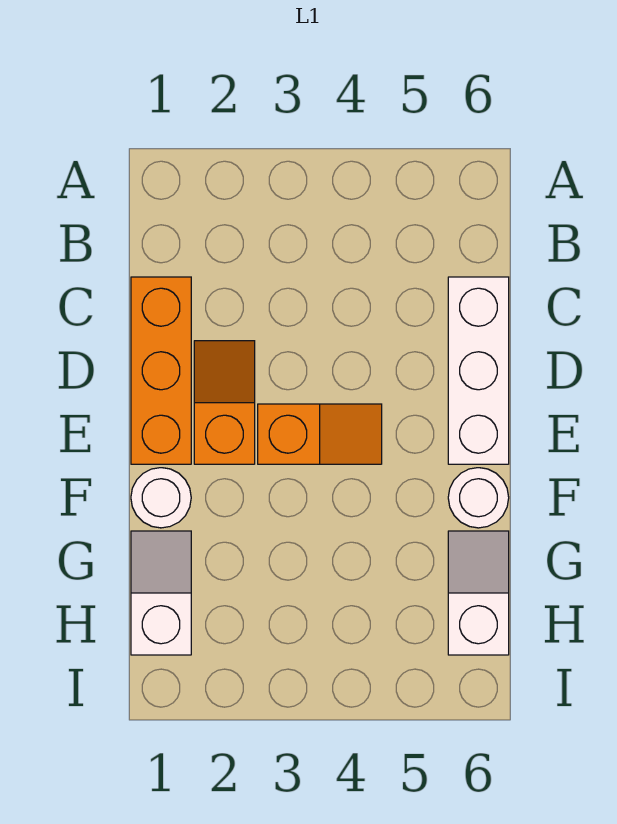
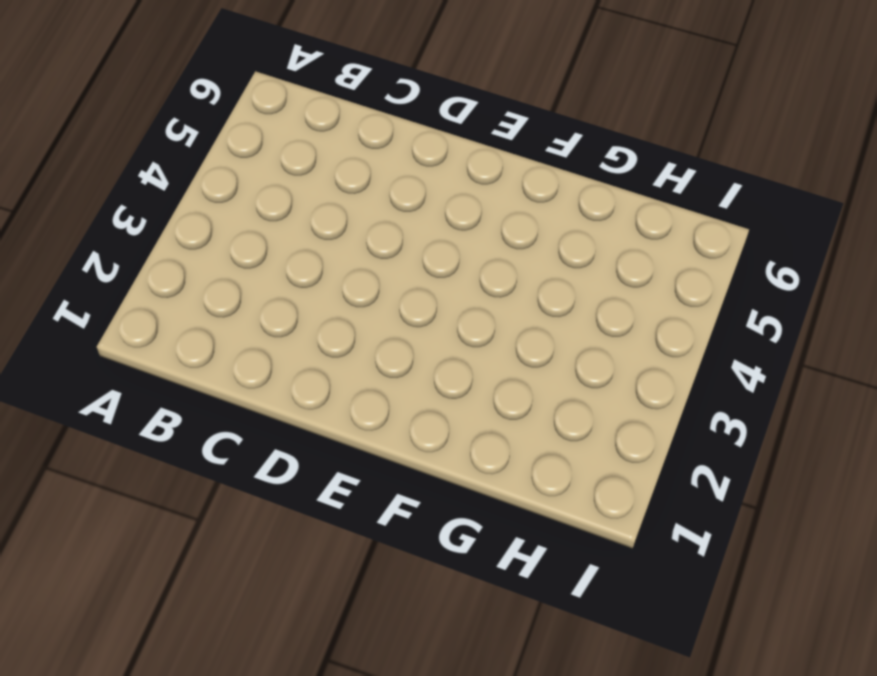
none -> orange brick C1:E1 level 1
none -> white brick C6:E6 level 1

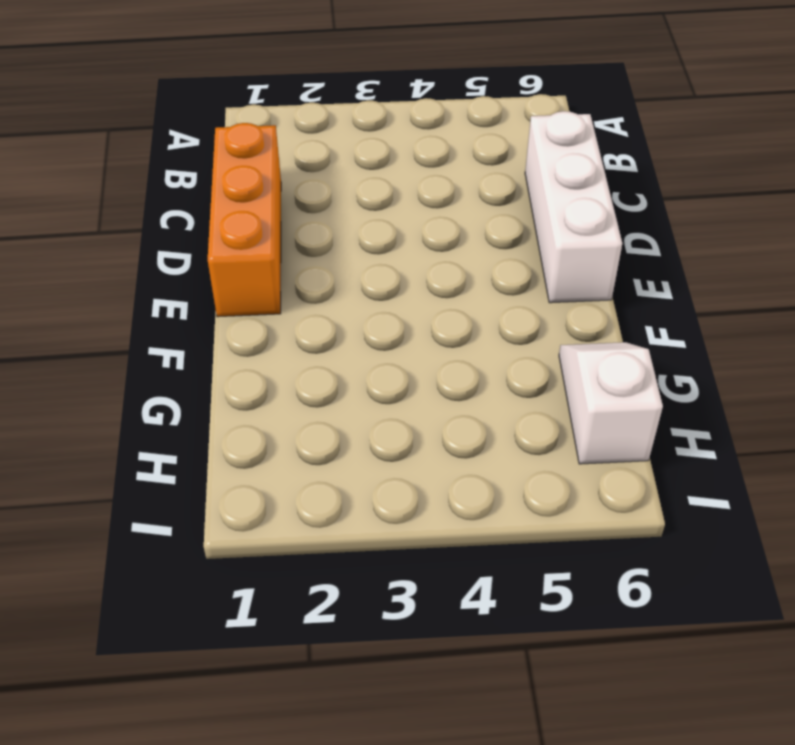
none -> orange slope D2:E2 level 1 top E
none -> orange slope E3:E4 level 1 top 3

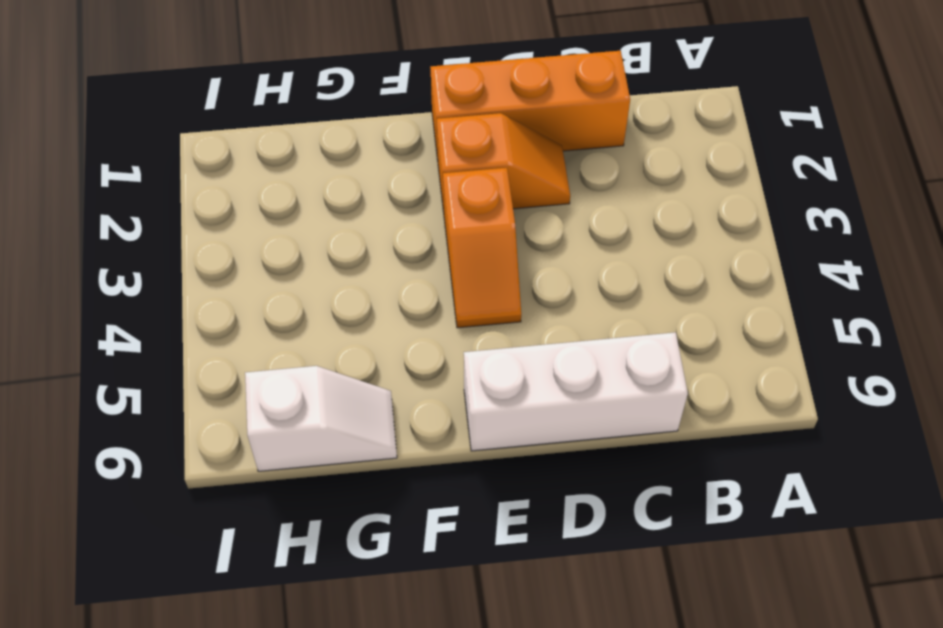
none -> white round brick F1 level 1
none -> white round brick F6 level 1

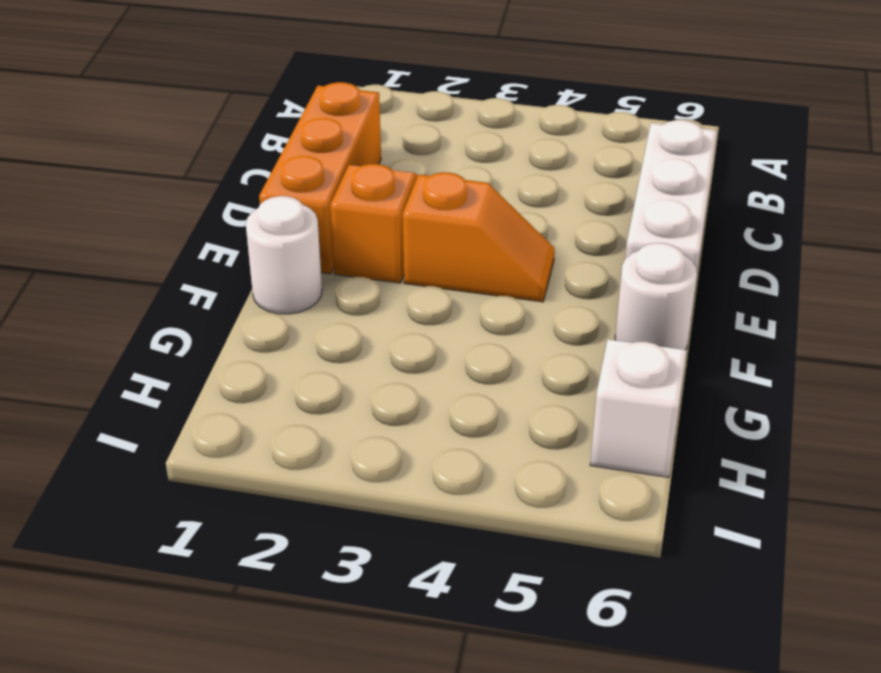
none -> white slope G1:H1 level 1 top H

